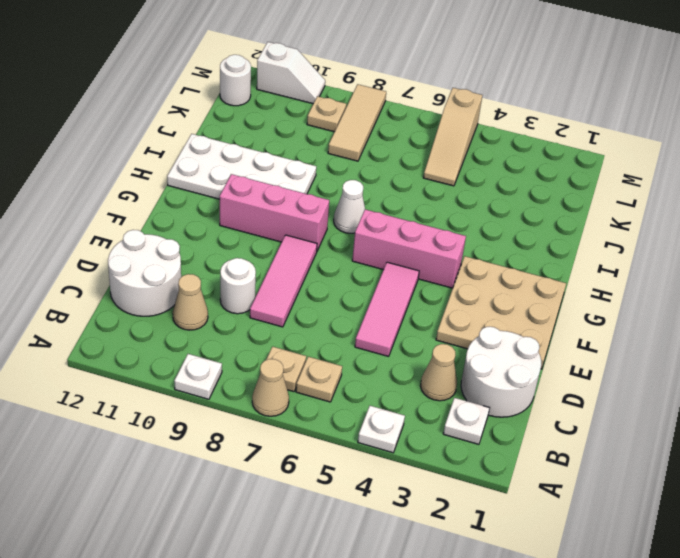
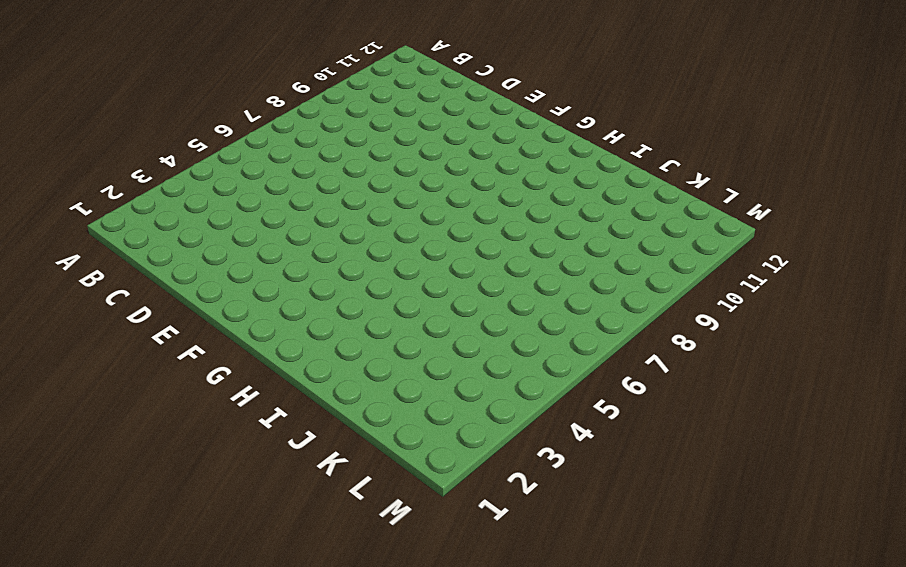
none -> white plate A4 level 1
none -> tan cone A7 level 1
none -> white plate A9 level 1

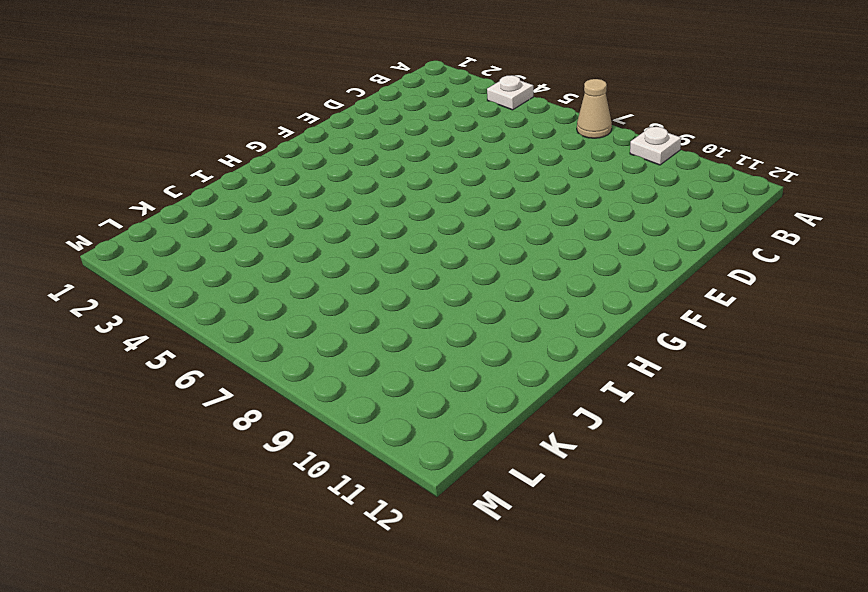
none -> white plate B2 level 1
none -> tan plate B6 level 1
none -> tan plate B7 level 1

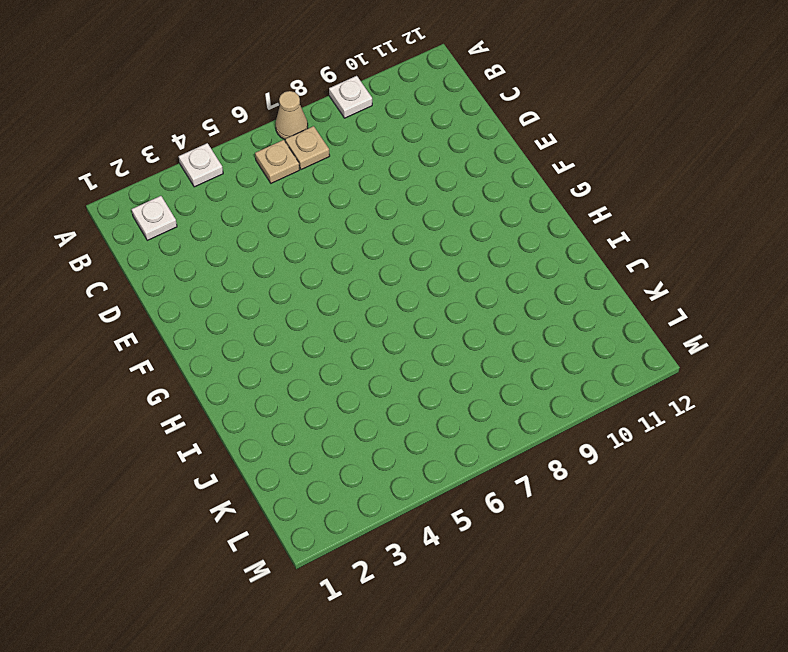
none -> white round brick C1:D2 level 1
none -> tan cone C3 level 1
none -> tan cone C10 level 1

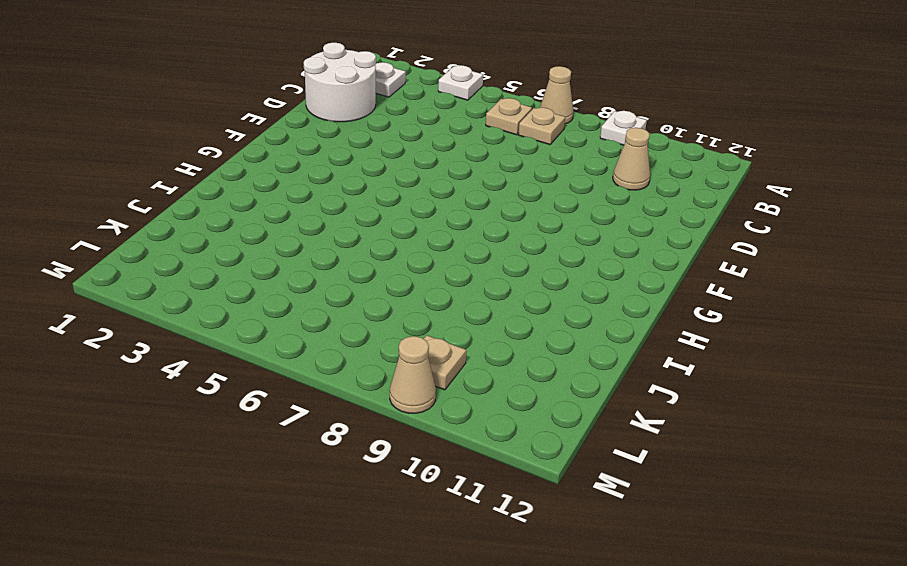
tan cone M9 level 1 -> tan cone C3 level 1
none -> white round brick C11:D12 level 1
none -> pink tile D5:F5 level 1
none -> pink tile D8:F8 level 1

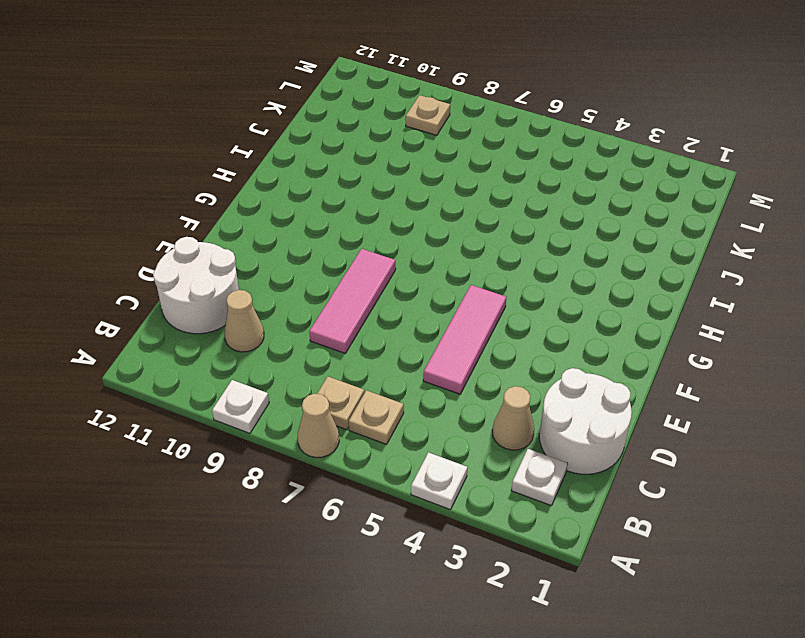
none -> white round brick D9 level 1
none -> tan plate E1:G3 level 1
none -> pink brick G4:G6 level 1

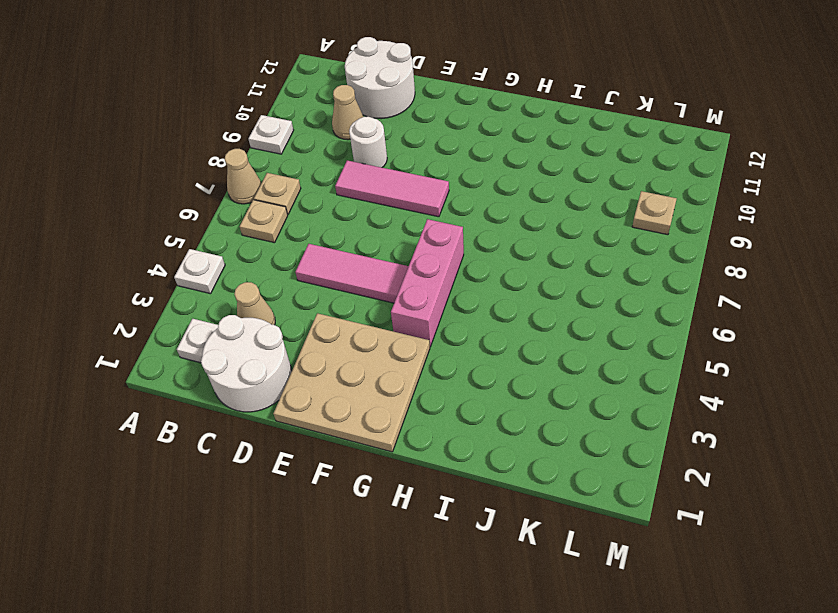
none -> pink brick G8:G10 level 1
none -> white cone H7 level 1
none -> white plate H9:I12 level 1

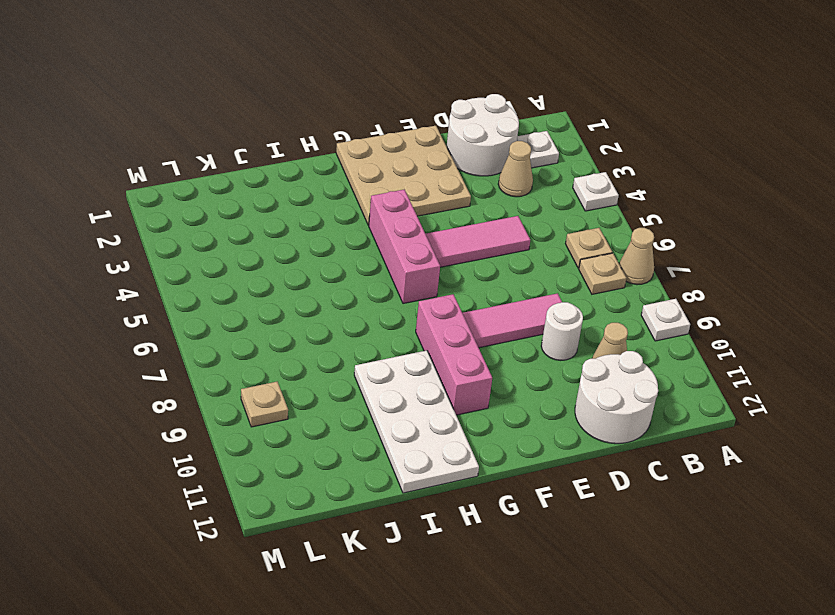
none -> white cone H7 level 1
none -> tan slope K5:M5 level 1 top M
none -> tan tile K8:M8 level 1

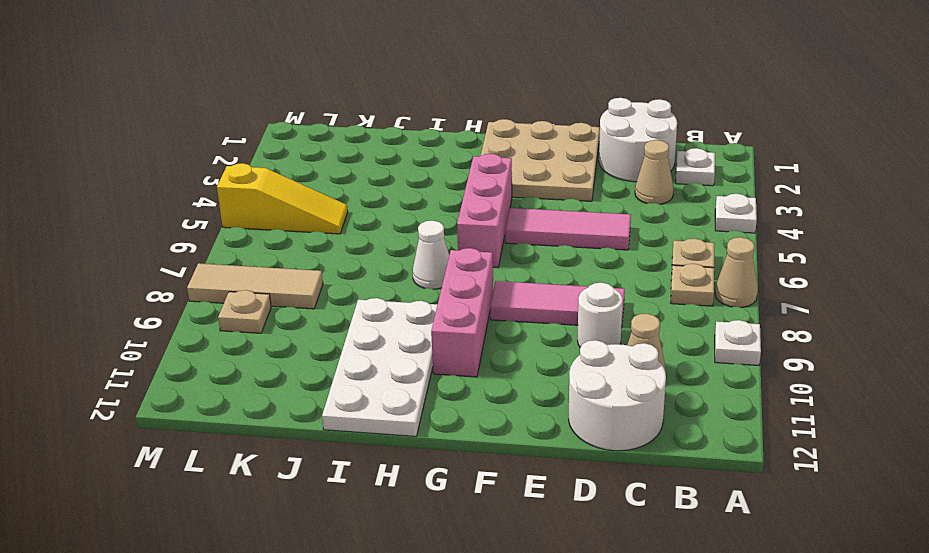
yellow slope K5:M5 level 1 top M -> tan slope K5:M5 level 1 top M
none -> white round brick L12 level 1
none -> white slope M10:M11 level 1 top 11

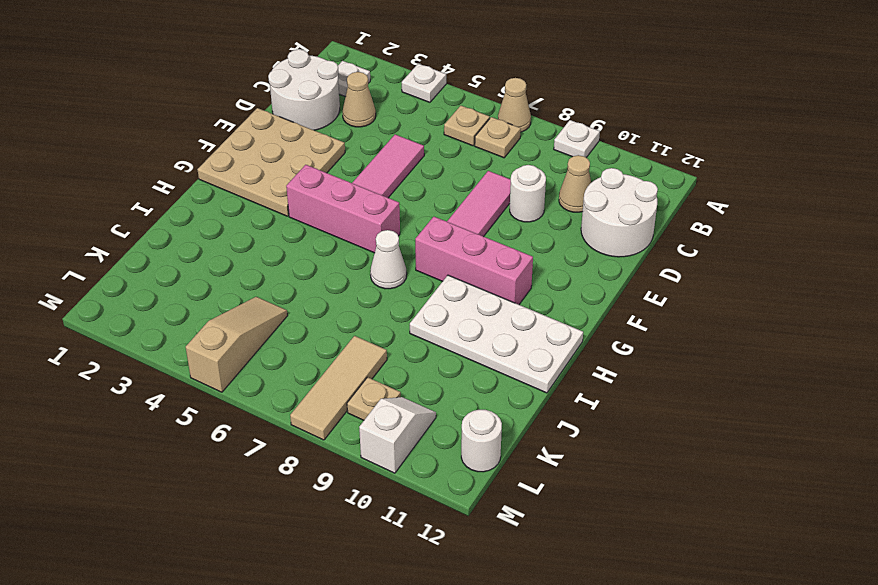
white slope L10:M10 level 1 top M -> white slope M10:M11 level 1 top 11

